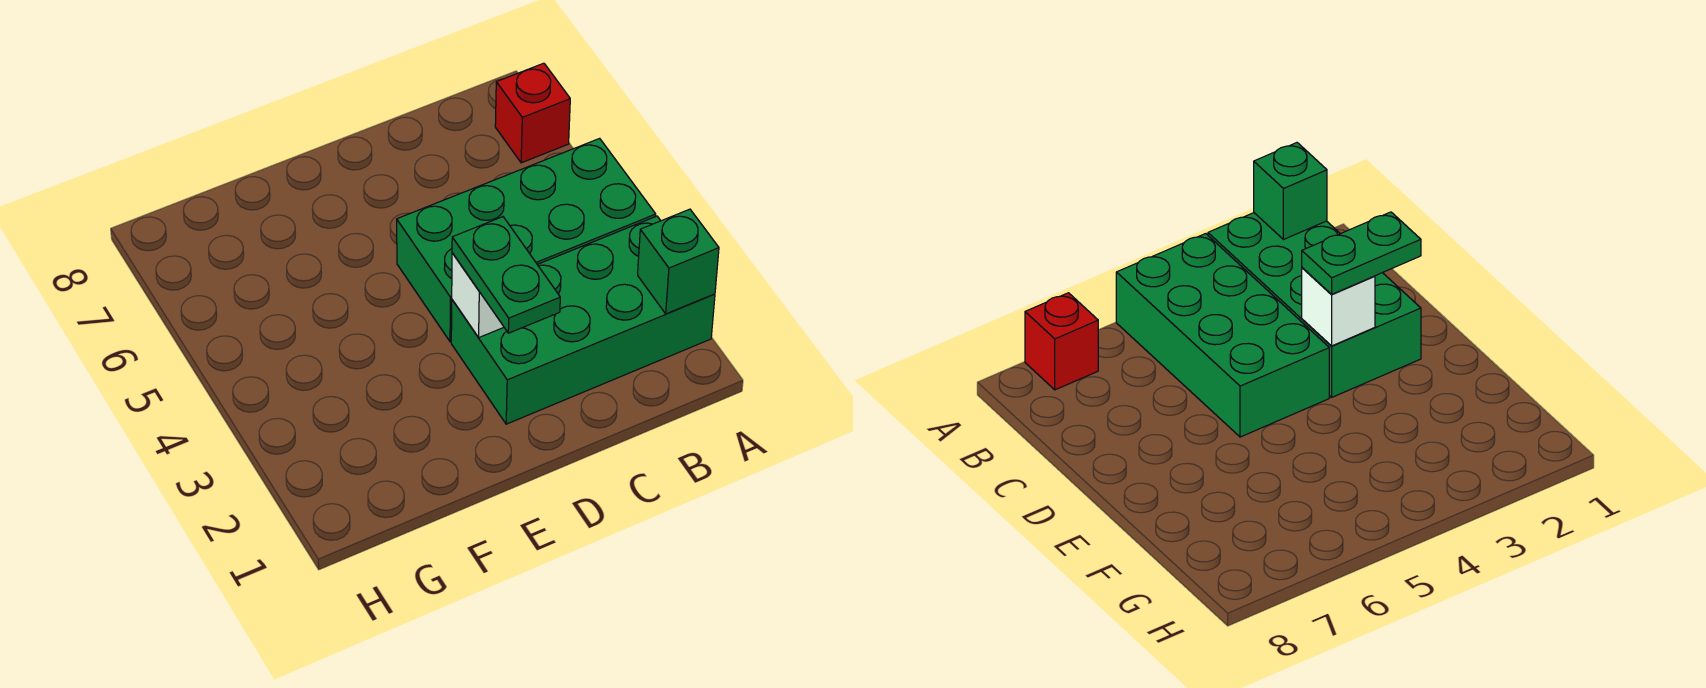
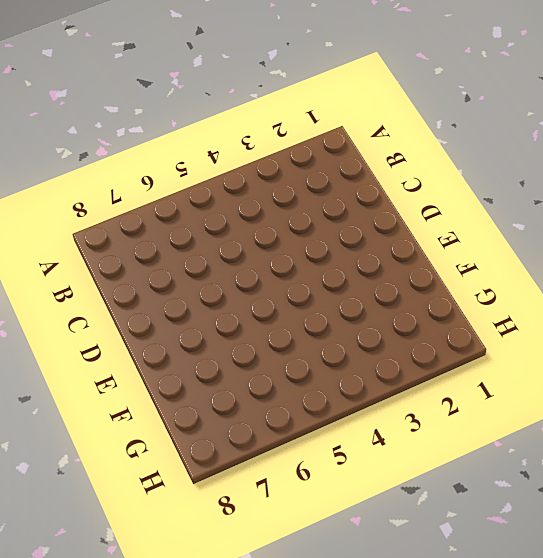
none -> green brick A2:D3 level 1
none -> green brick A4:D5 level 1

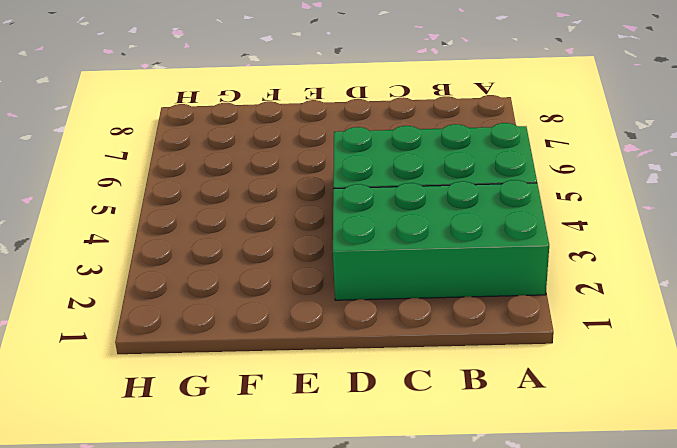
none -> red brick A7 level 1
none -> green brick A2 level 2

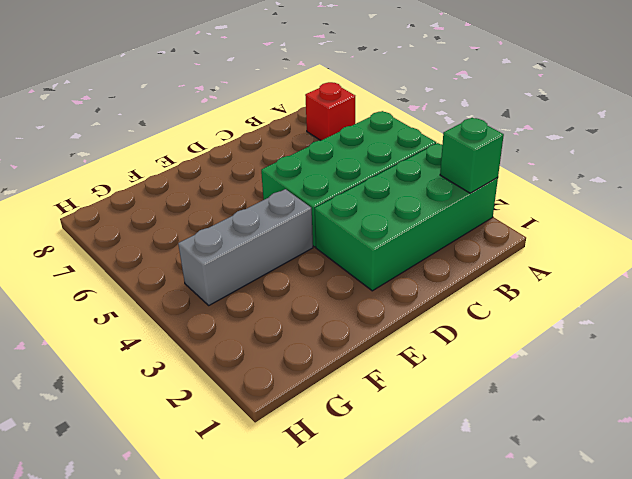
grey brick E4:G4 level 1 -> none
none -> white brick D3 level 2
none -> green plate D2:D3 level 3

